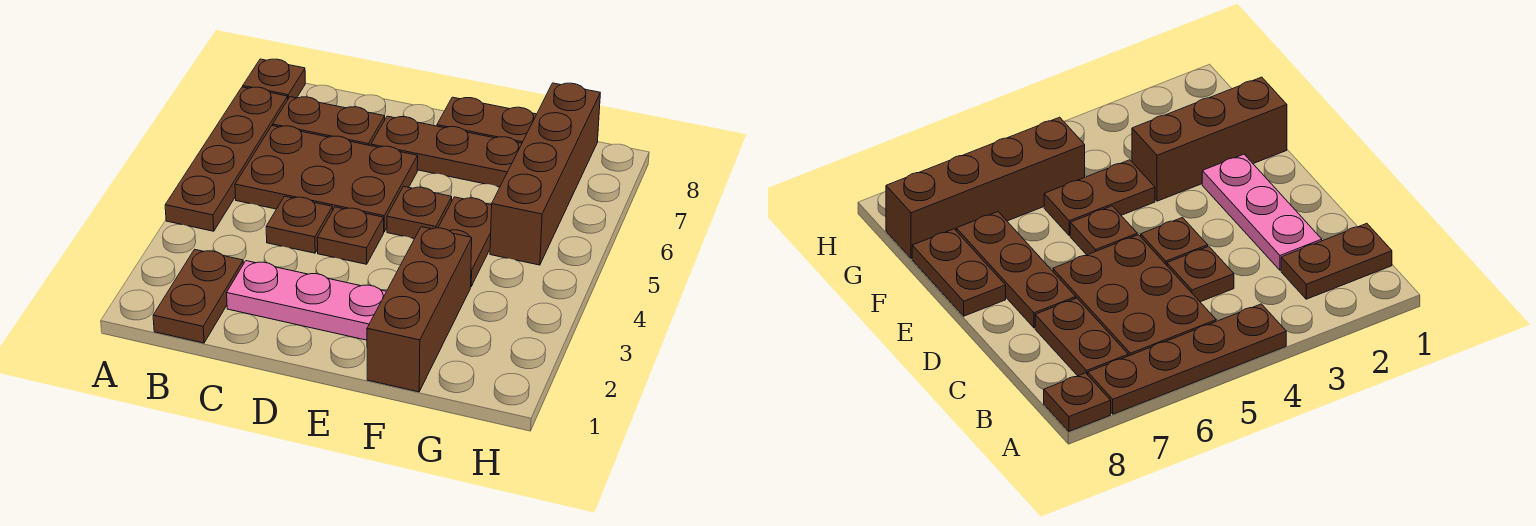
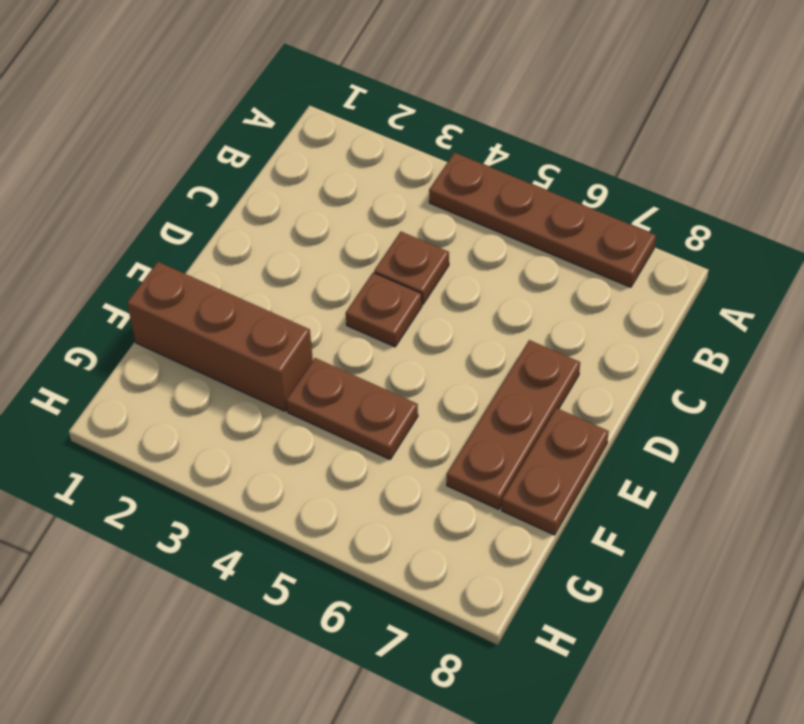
none -> brown plate A8 level 1
none -> brown plate B1:B2 level 1
none -> brown plate B5:D6 level 1

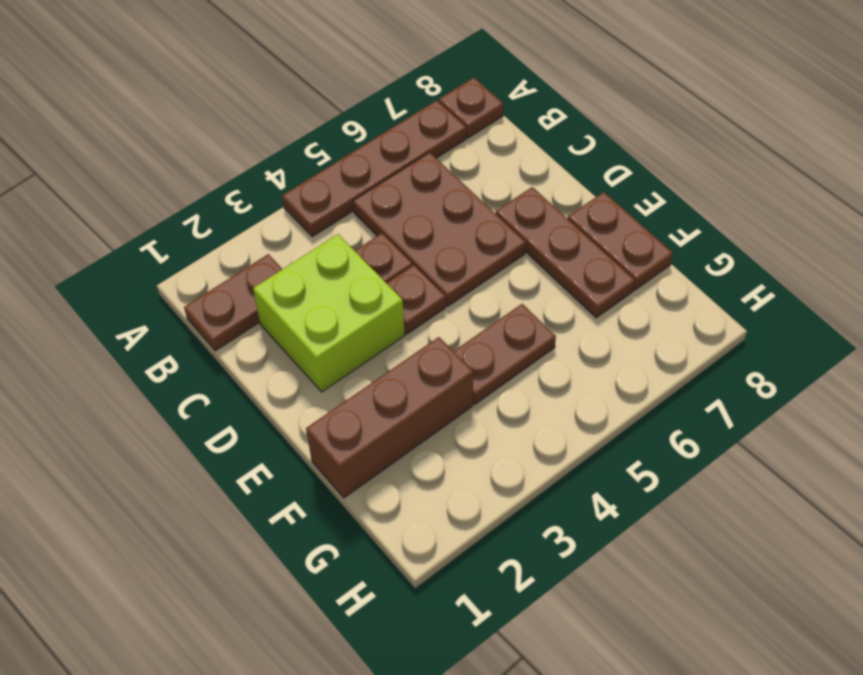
lime brick C2:D3 level 1 -> pink plate C2:E2 level 1
none -> brown plate B7:C7 level 1
none -> brown plate E5 level 1
none -> brown brick G5:G8 level 1

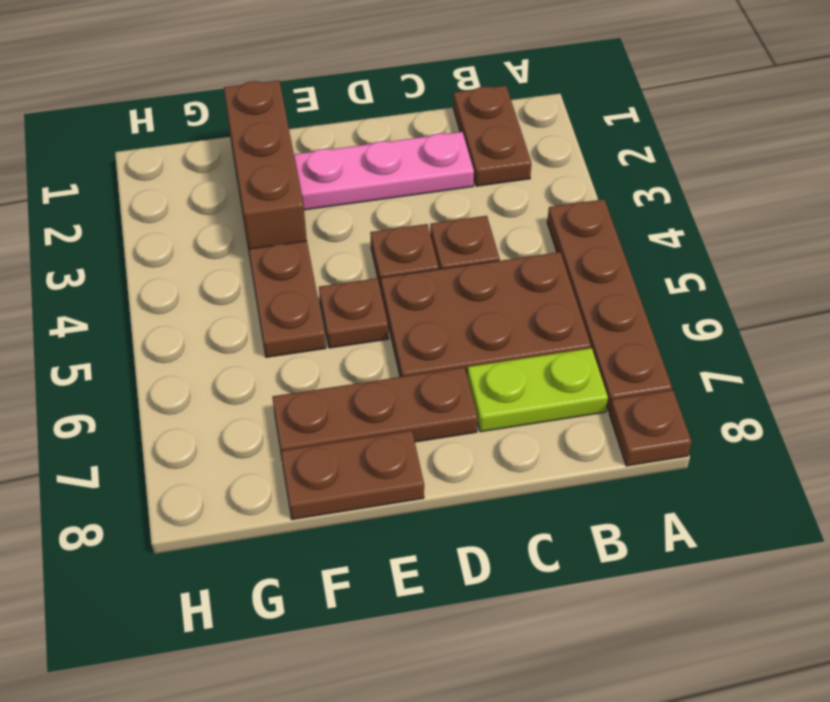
lime plate B7:C7 level 1 -> brown plate B7:C7 level 1
none -> brown brick G5:G8 level 1

